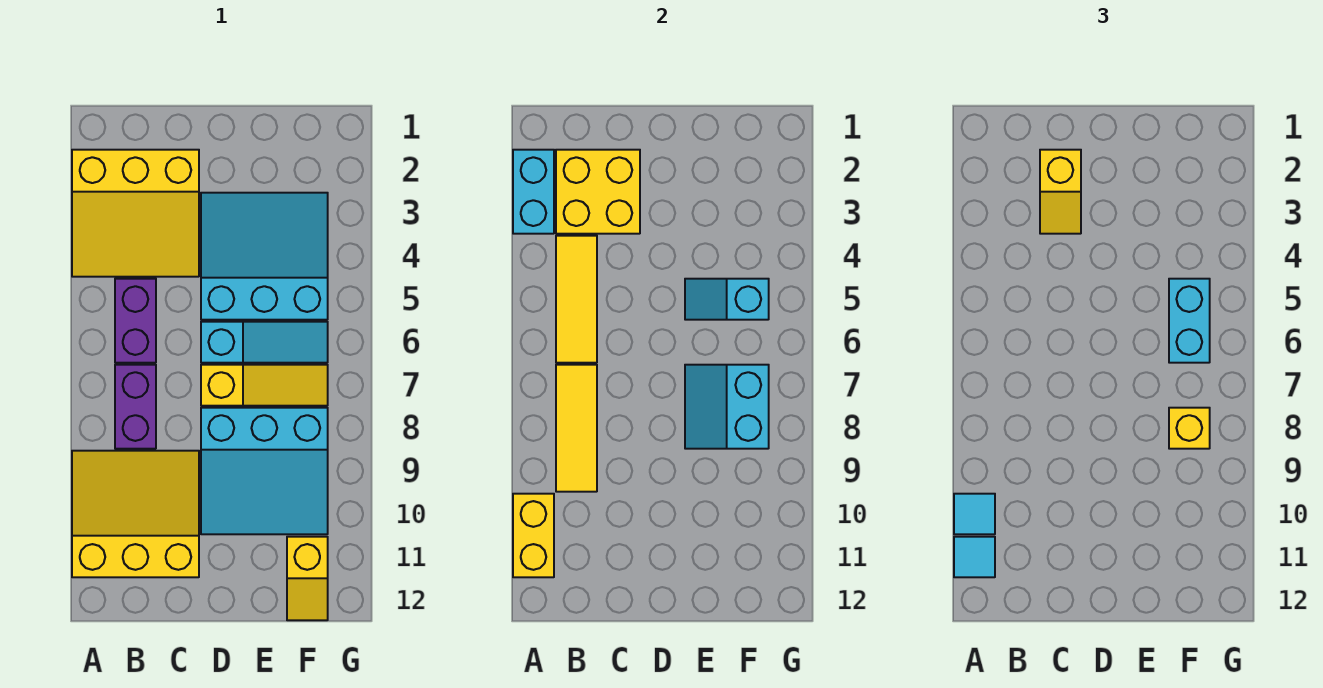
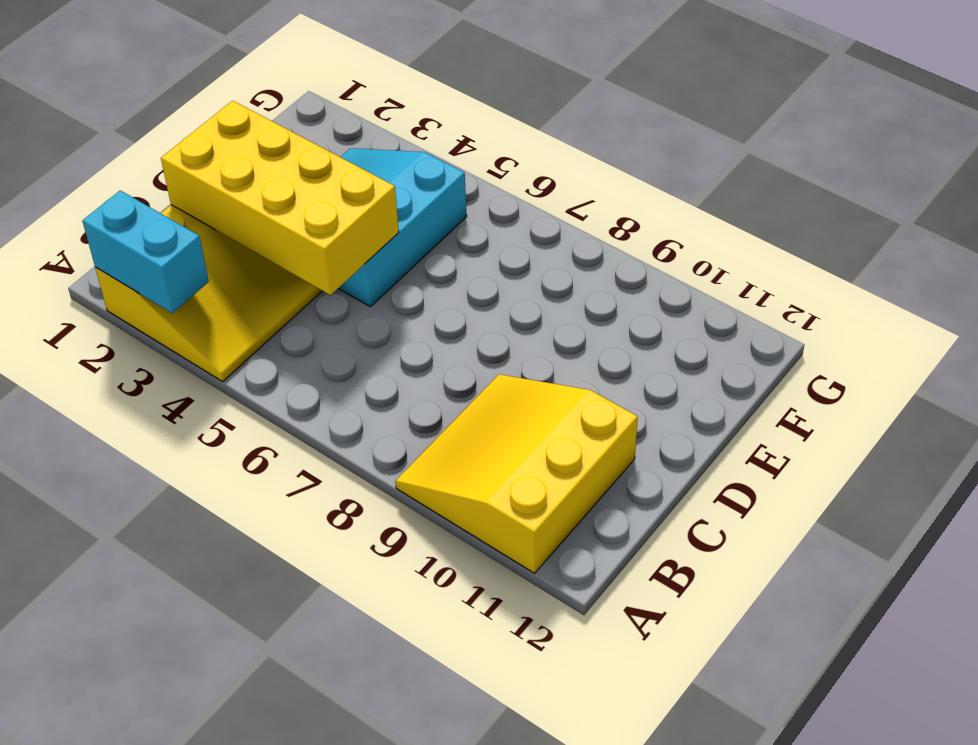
yellow brick C2:D5 level 2 -> yellow brick B2:C3 level 2
none -> purple brick B5:B6 level 1
none -> purple brick B7:B8 level 1
none -> cyan slope D6:F6 level 1 top D

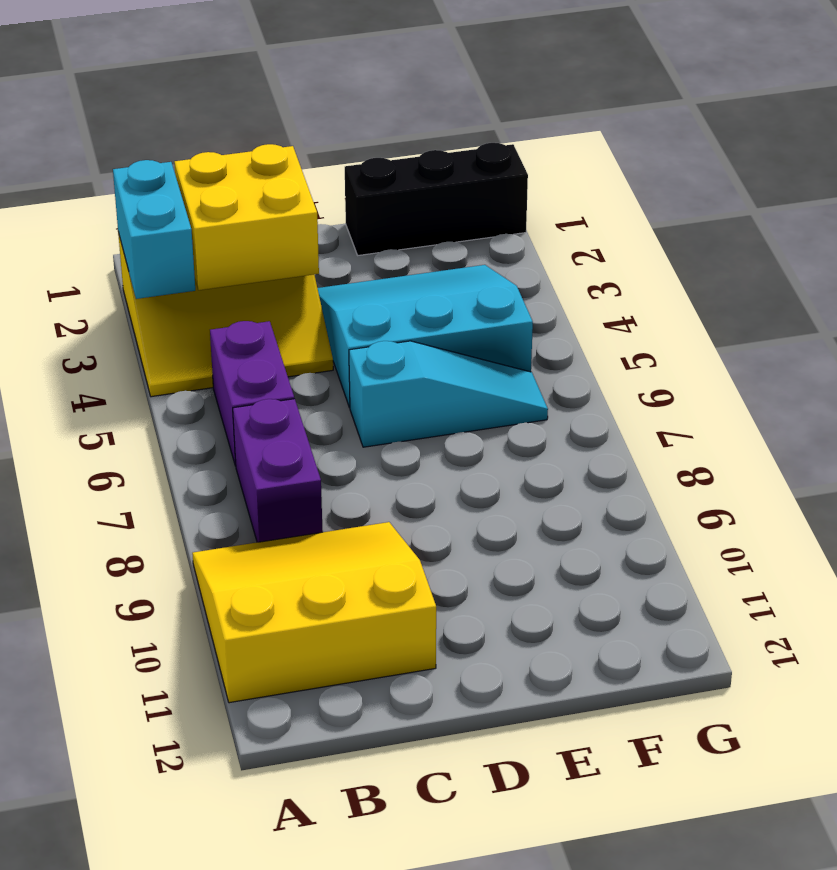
black brick E1:G1 level 1 -> none
none -> yellow slope D7:F7 level 1 top D
none -> cyan slope D8:F10 level 1 top 8
none -> yellow slope F11:F12 level 1 top 11

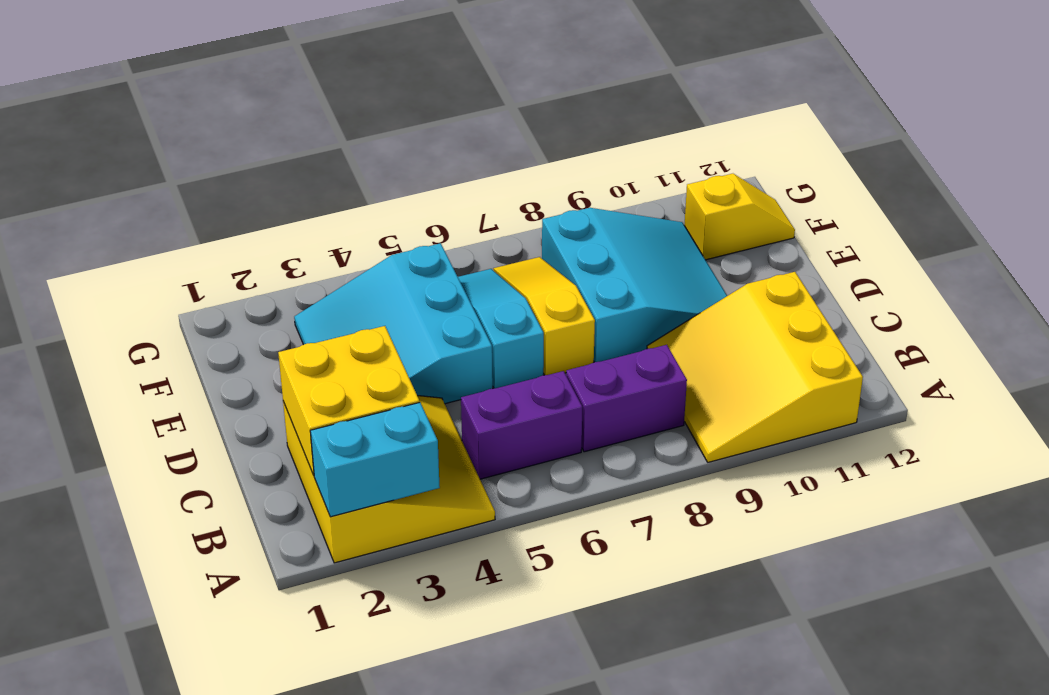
none -> yellow brick A10:A11 level 2
none -> yellow tile B4:B6 level 2
none -> yellow tile B7:B9 level 2

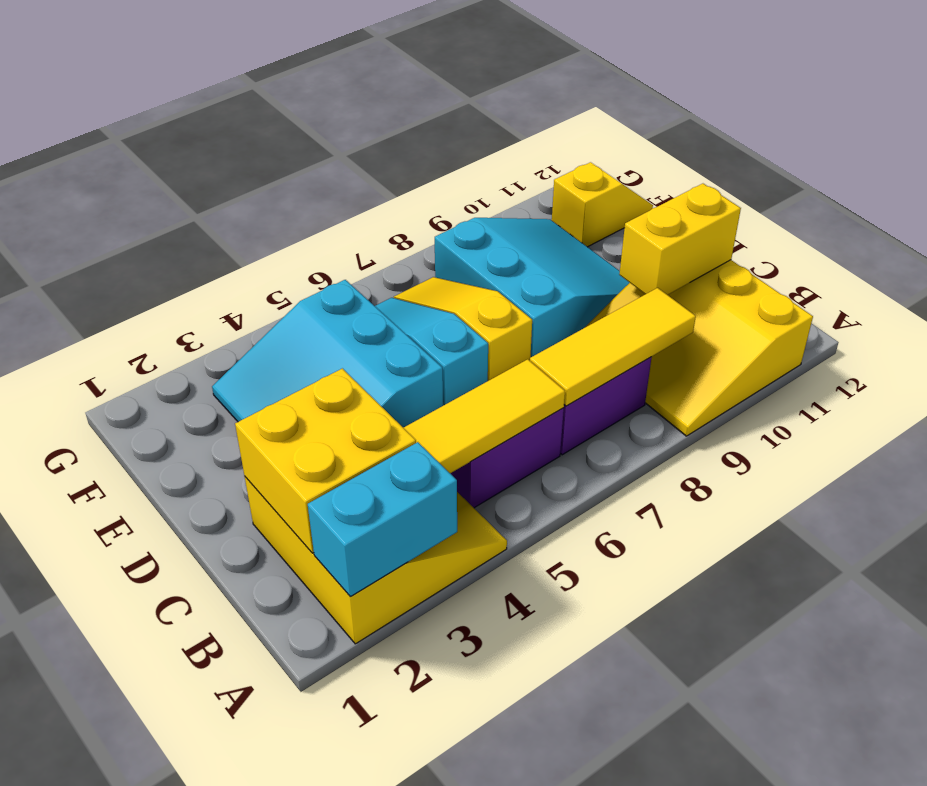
yellow brick C10:C11 level 2 -> yellow brick A10:A11 level 2
none -> cyan slope E5:F5 level 2 top F
none -> cyan slope E7:F8 level 2 top F
none -> cyan tile A10 level 3

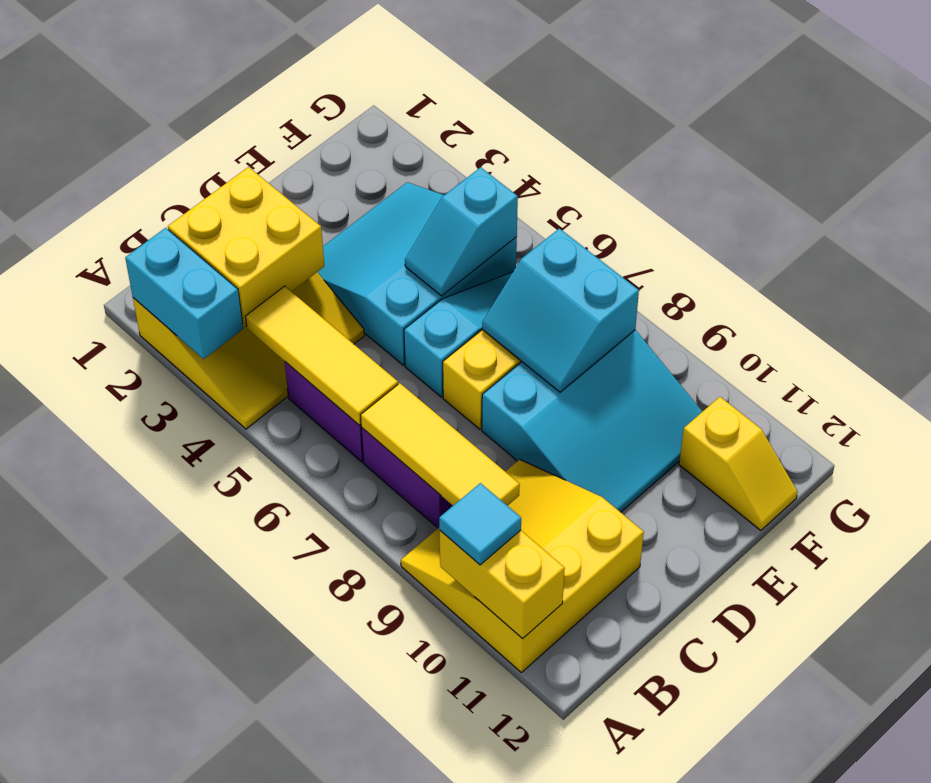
none -> cyan tile A11 level 3
none -> yellow slope C2:C3 level 3 top 2
none -> cyan brick F5:F6 level 3

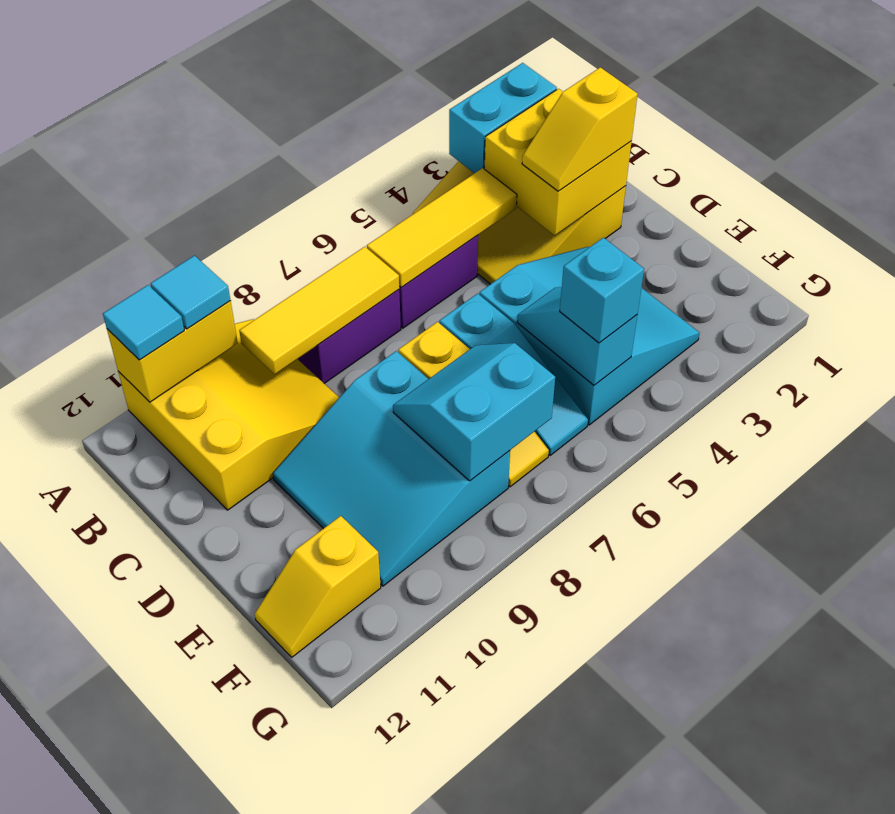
cyan brick F5 level 3 -> cyan brick F5:F6 level 3
none -> yellow brick F8 level 3

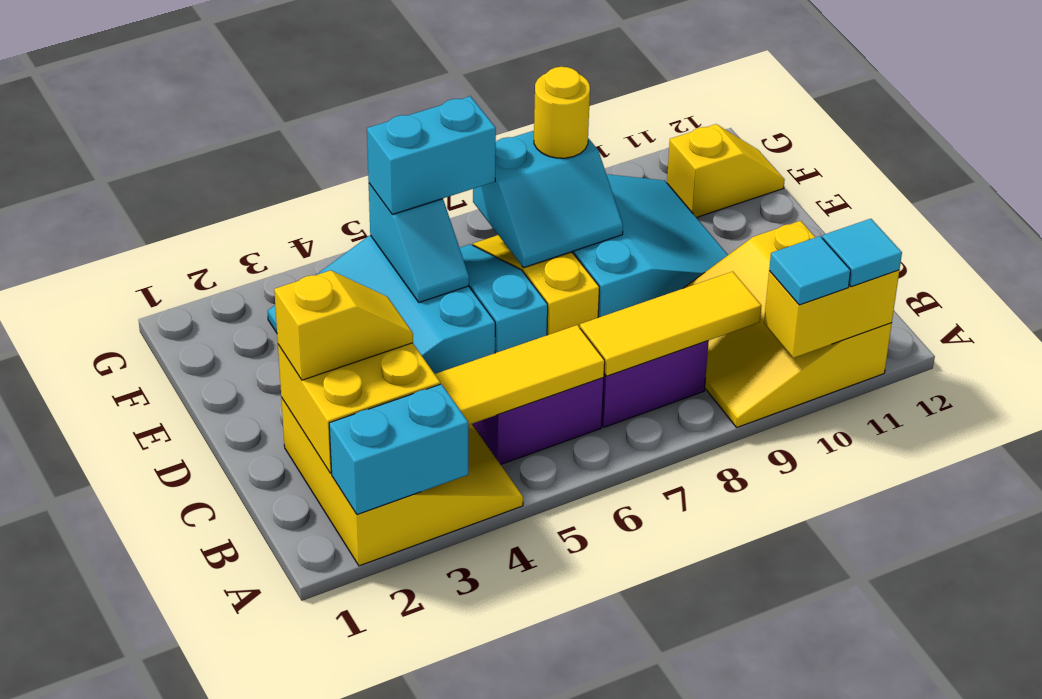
yellow round brick F8 level 3 -> yellow brick F8 level 3

